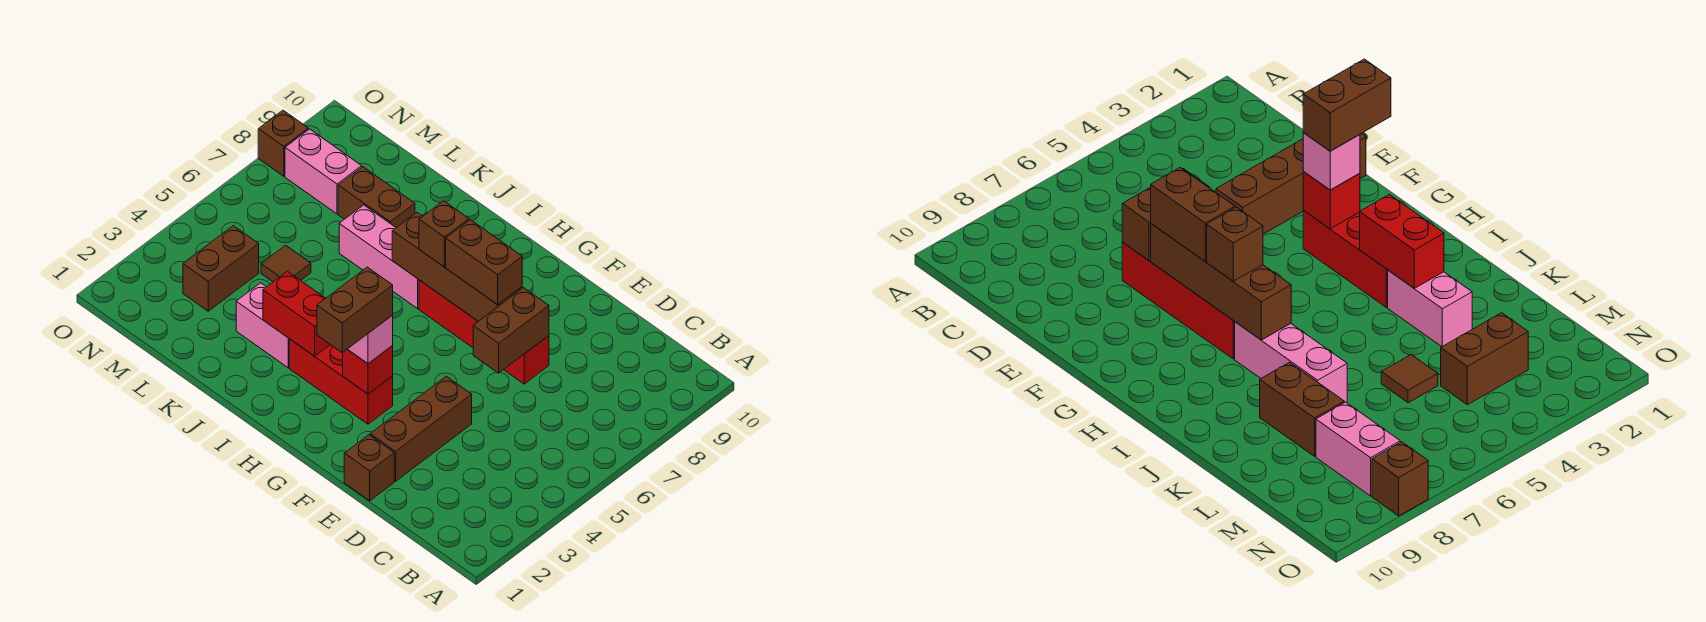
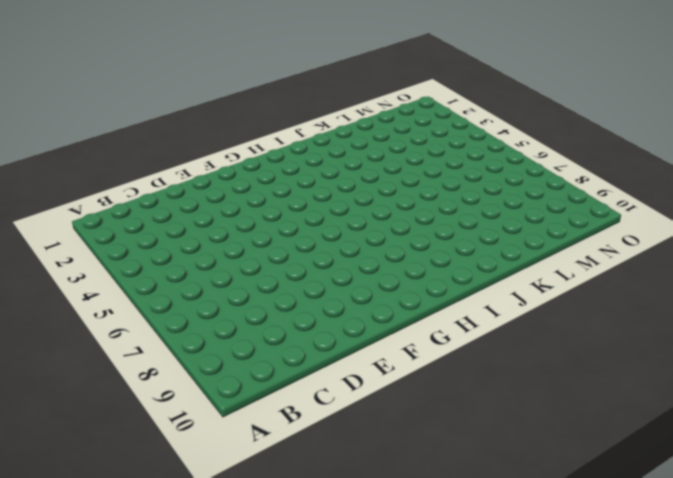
none -> brown brick E1 level 1
none -> brown brick E2:E4 level 1
none -> red brick E7:H7 level 1

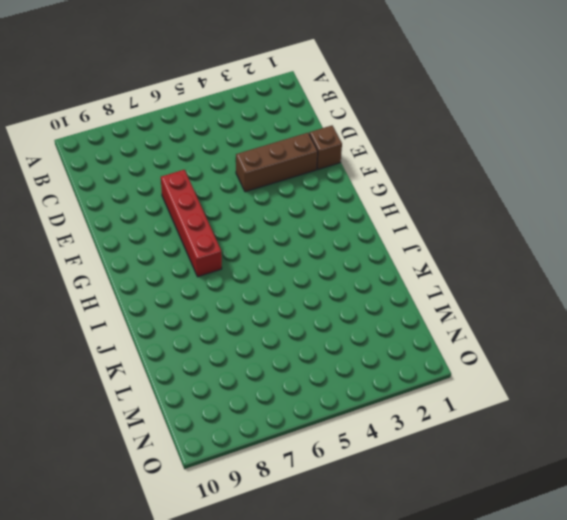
none -> red brick G3:I3 level 1
none -> pink brick I7:K7 level 1
none -> pink brick J3:K3 level 1

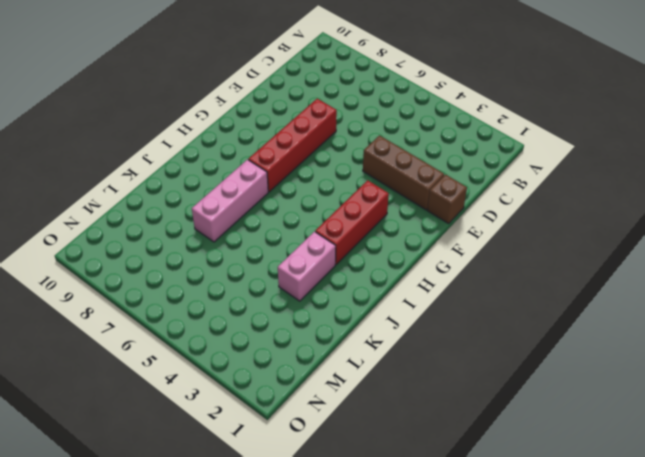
none -> brown brick K8:L8 level 1
none -> brown tile L5 level 1
none -> brown brick M3:M4 level 1

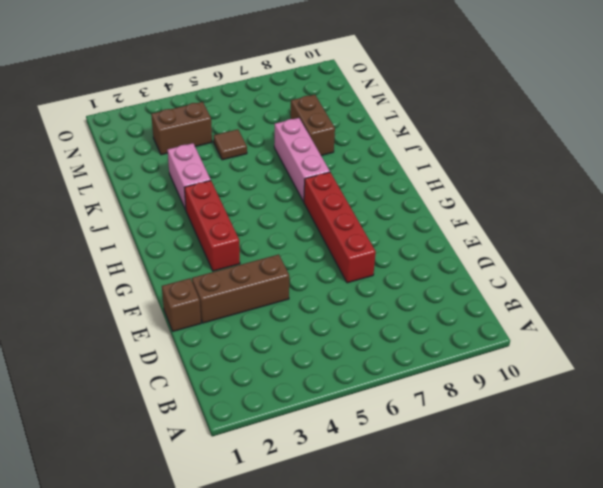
none -> pink brick M8:N8 level 1
none -> brown brick O8 level 1
none -> brown brick E6:E7 level 2

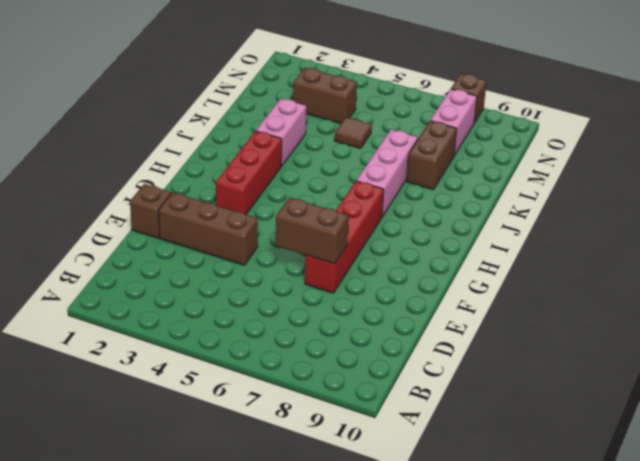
none -> brown brick F7:I7 level 2
none -> red brick G3 level 2
none -> red brick I3:J3 level 2

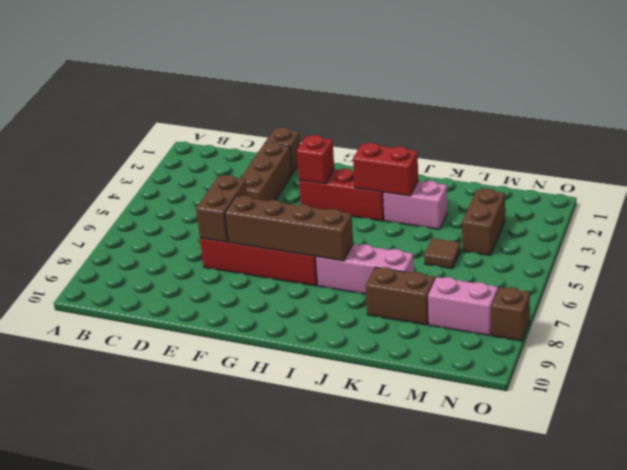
none -> brown brick F7:G7 level 3
none -> pink brick G3 level 3
none -> brown brick H7 level 3

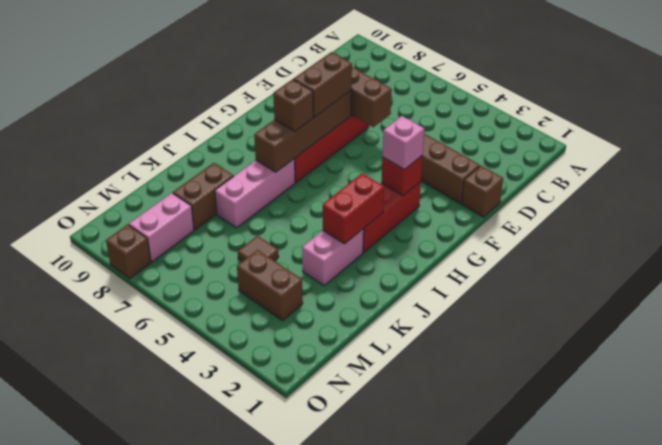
none -> brown brick G2:G3 level 4

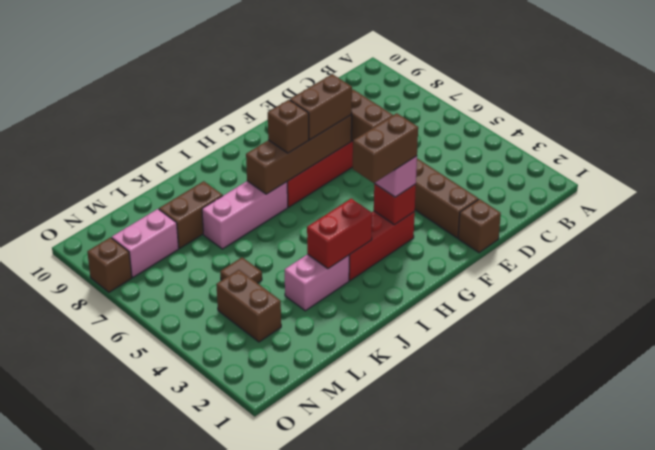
brown brick G3:H3 level 4 -> brown brick G2:G3 level 4

